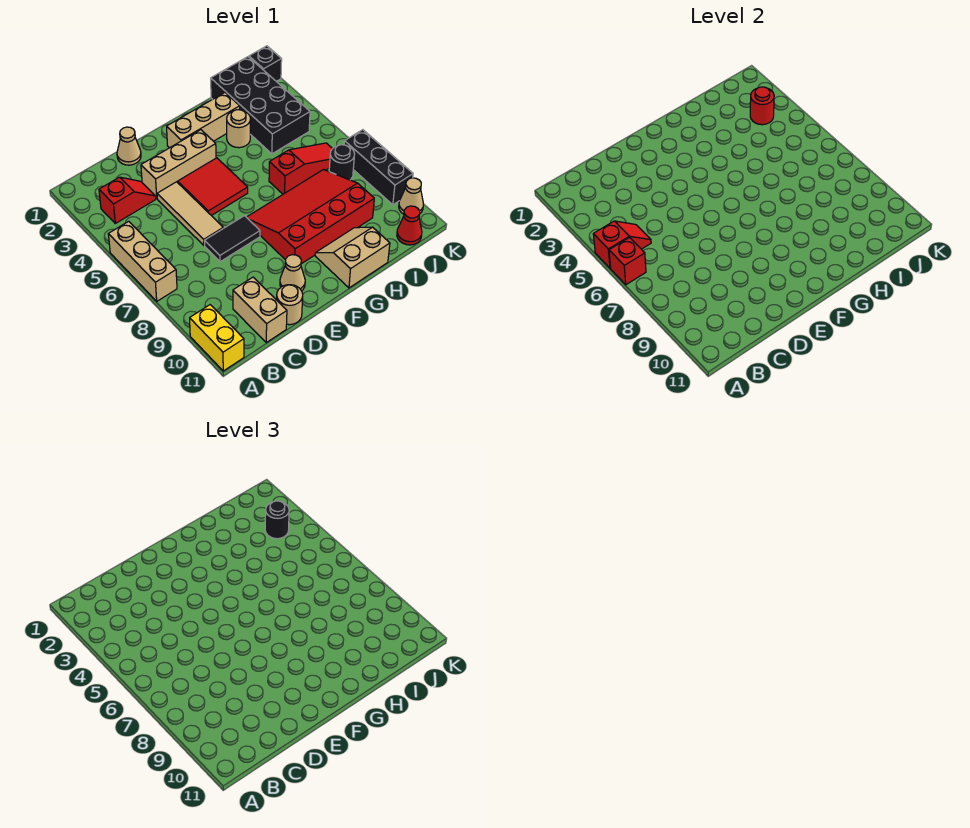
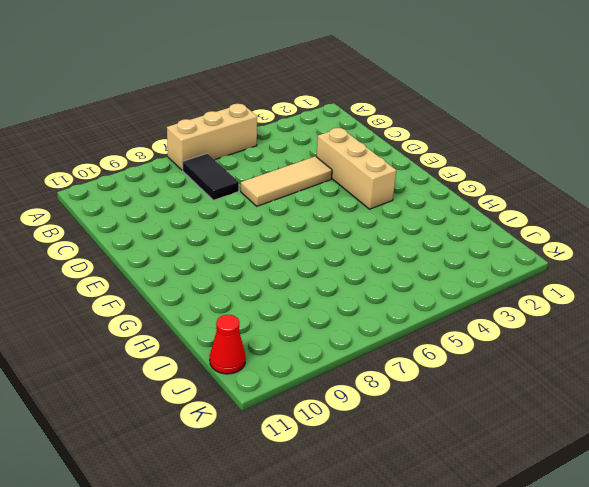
black tile B7:C7 level 1 -> black tile D7:E7 level 1
none -> yellow brick A10:A11 level 1
none -> red slope B3:C3 level 1 top B
none -> tan brick C10:C11 level 1

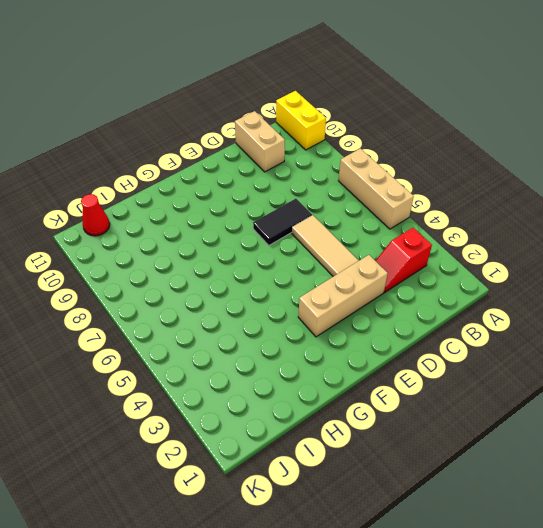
none -> tan cone D1 level 1
none -> tan round brick D11 level 1
none -> red tile E4:F5 level 1

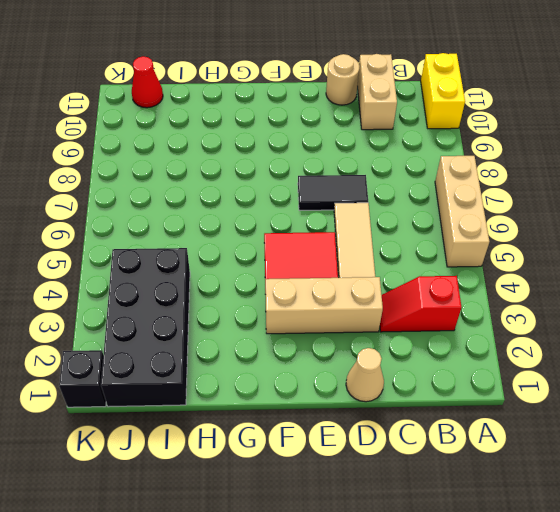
none -> tan cone E10 level 1
none -> tan brick F2:H2 level 1
none -> red slope F7:I9 level 1 top 9

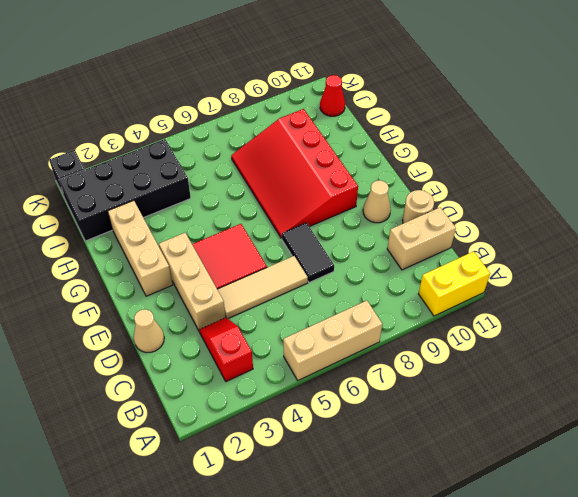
none -> tan slope G10:H11 level 1 top 11
none -> tan round brick H3 level 1
none -> red slope H6:J6 level 1 top H

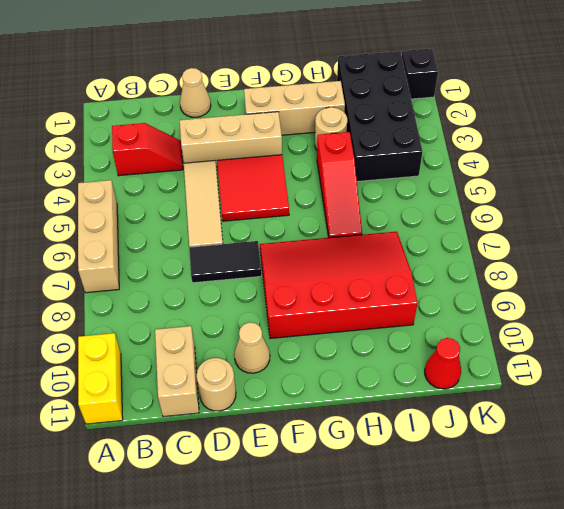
red slope H4:H6 level 1 top 4 -> red slope H6:J6 level 1 top H
none -> tan slope G10:H11 level 1 top 11
none -> black round brick J7 level 1
none -> black brick K7:K9 level 1

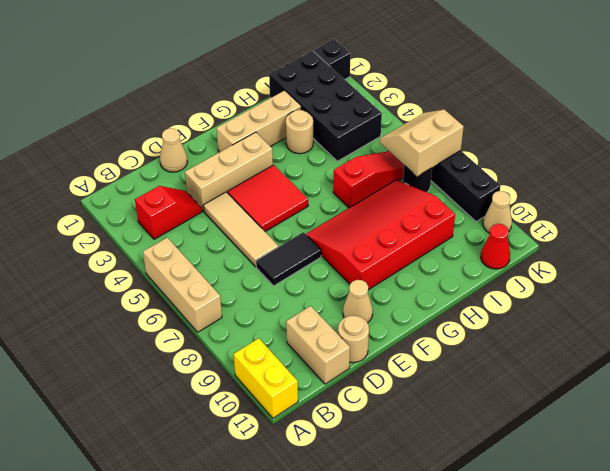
tan slope J6:K7 level 2 top 7 -> tan slope G10:H11 level 1 top 11
none -> red slope A5:B5 level 2 top A
none -> red brick A6 level 2
none -> red round brick J3 level 2

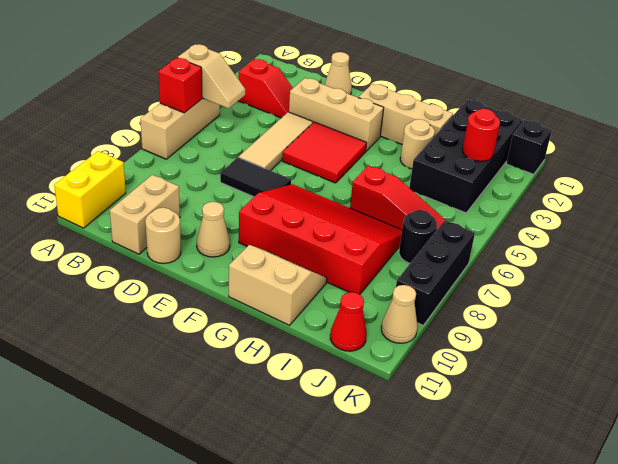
tan slope A5:B5 level 2 top A -> red slope A5:B5 level 2 top A
none -> black round brick J3 level 3

